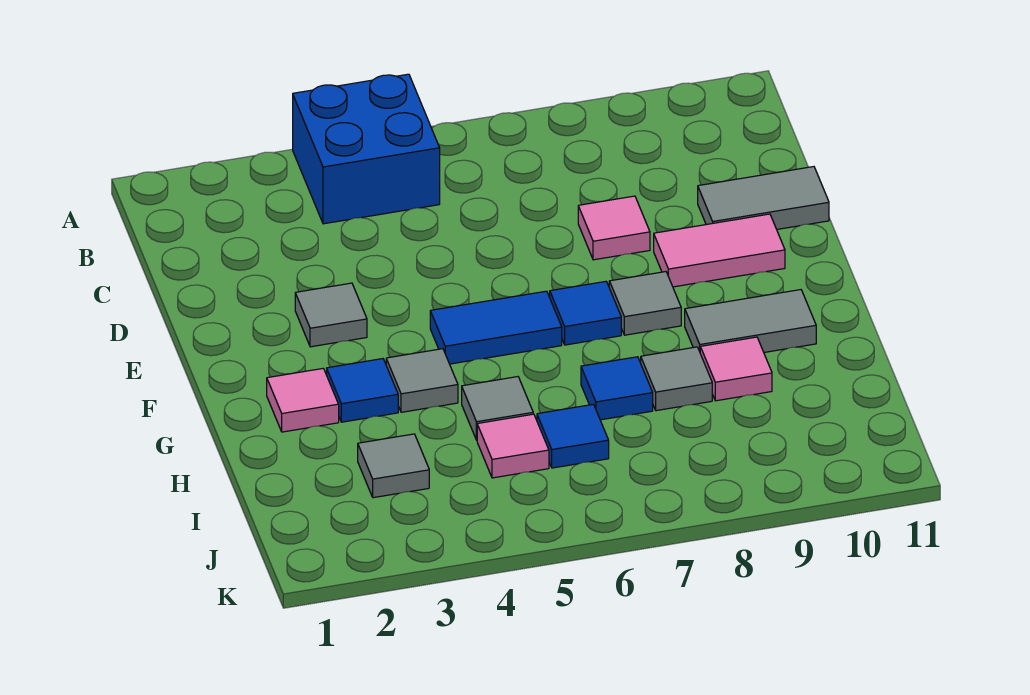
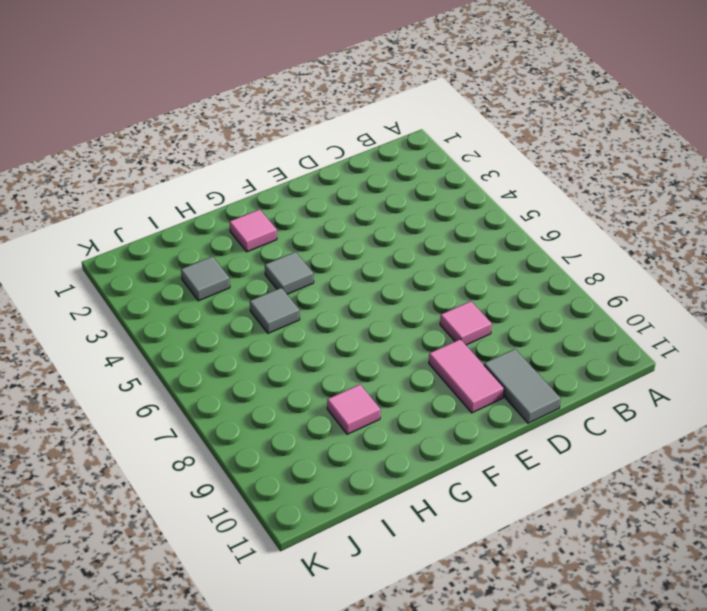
none -> blue brick A4:B5 level 1
none -> grey tile E3 level 1
none -> blue tile F5:F6 level 1

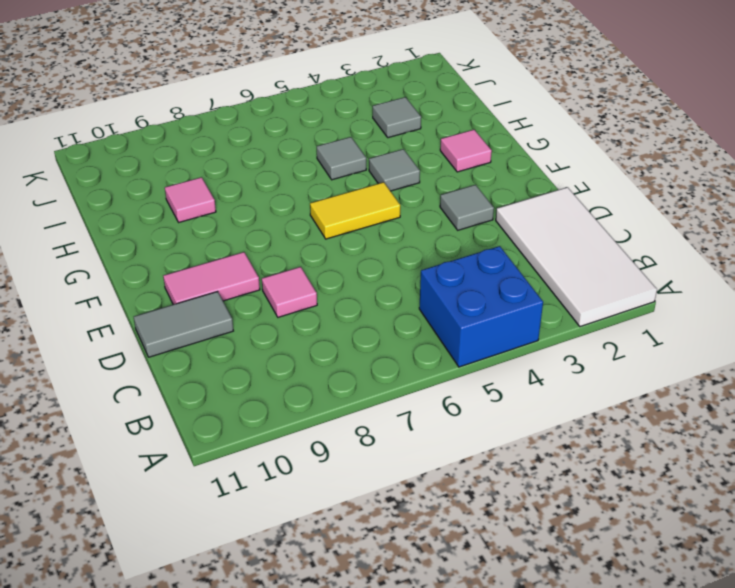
white tile A1:D2 level 1 -> none
yellow tile F5:F6 level 1 -> blue tile F5:F6 level 1
none -> blue tile F7 level 1
none -> grey tile F8 level 1
none -> blue tile G3 level 1

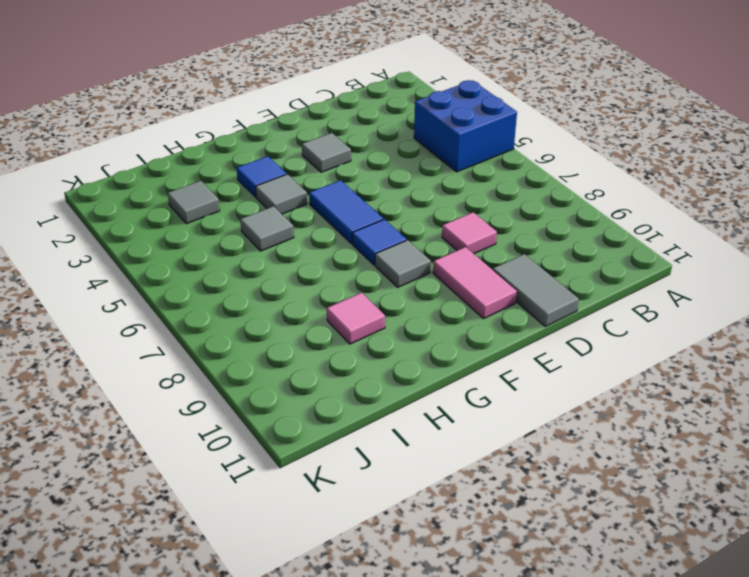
none -> pink tile G2 level 1
none -> grey tile G9:G10 level 1
none -> blue tile H7 level 1

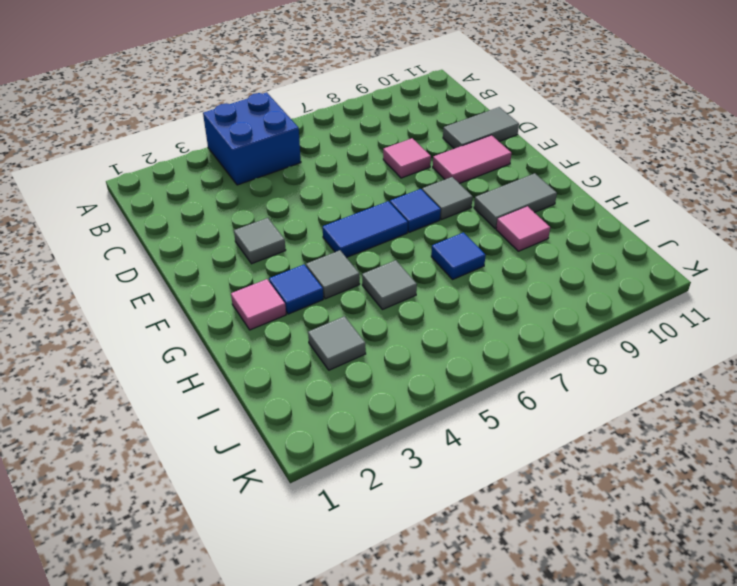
none -> grey tile H8 level 1
none -> pink tile I5 level 1
none -> blue tile I6 level 1

